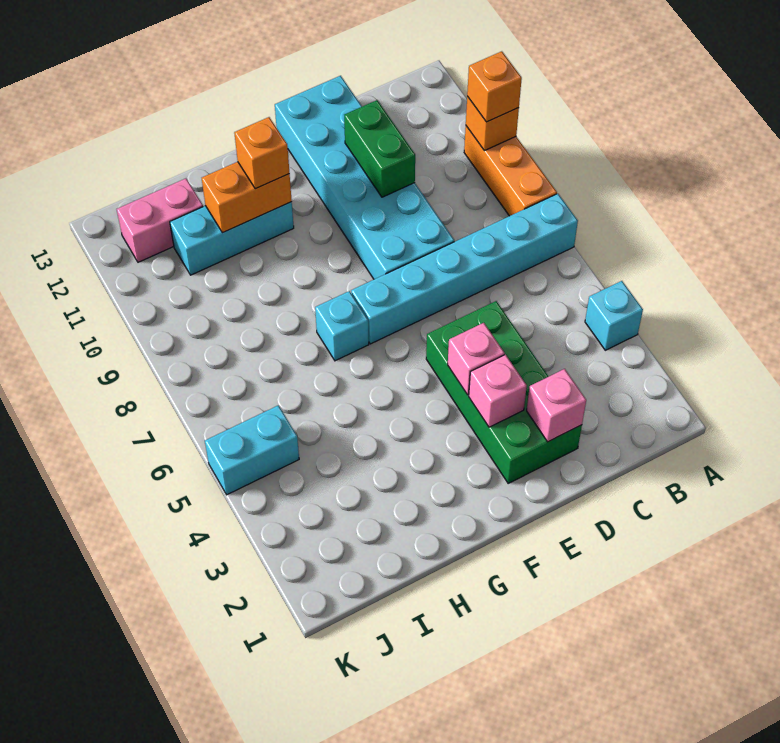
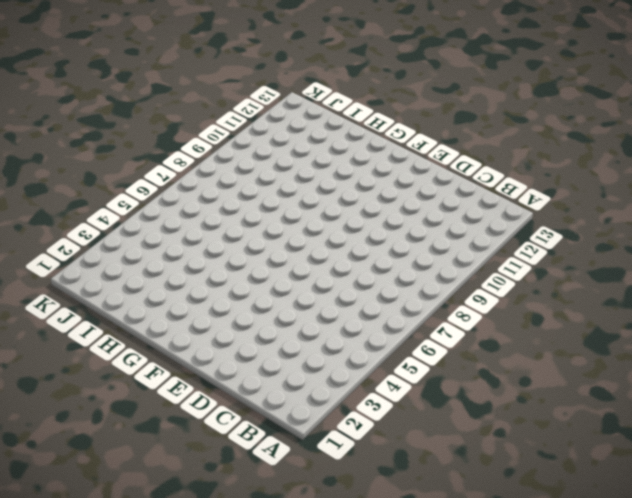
none -> cyan brick A4 level 1
none -> cyan brick A7:F7 level 1
none -> orange brick A8:A10 level 1

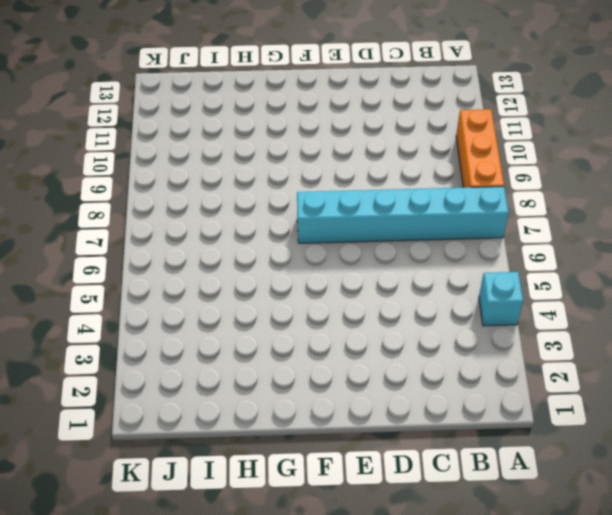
none -> green brick D2:E5 level 1
none -> cyan brick D8:E13 level 1
none -> cyan brick G7 level 1

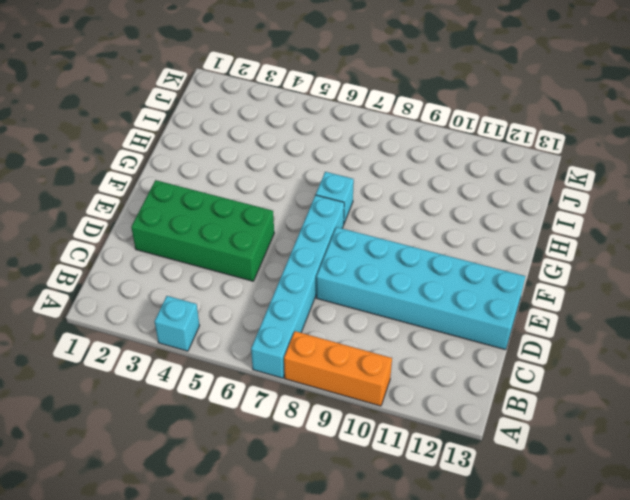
none -> cyan brick G11:I11 level 1
none -> pink brick I12:J12 level 1
none -> cyan brick J5:K5 level 1

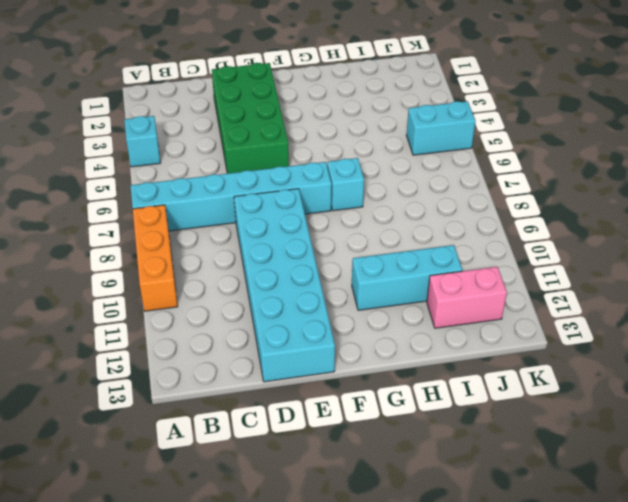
none -> orange brick A10 level 2
none -> pink brick D2 level 2
none -> green brick D10:D11 level 2

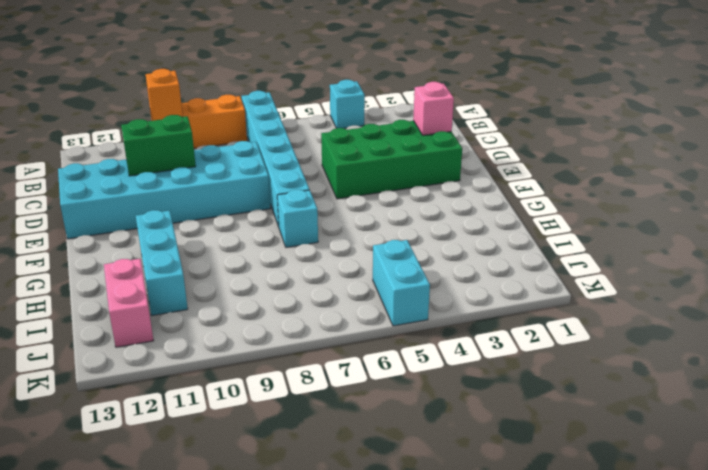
none -> pink brick E3 level 2
none -> pink brick E4 level 2
none -> orange brick G11:H11 level 2

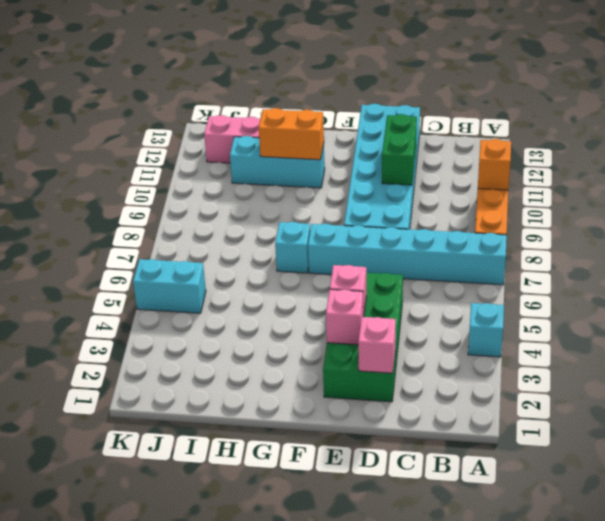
none -> orange brick A10 level 3
none -> orange brick G11 level 3

